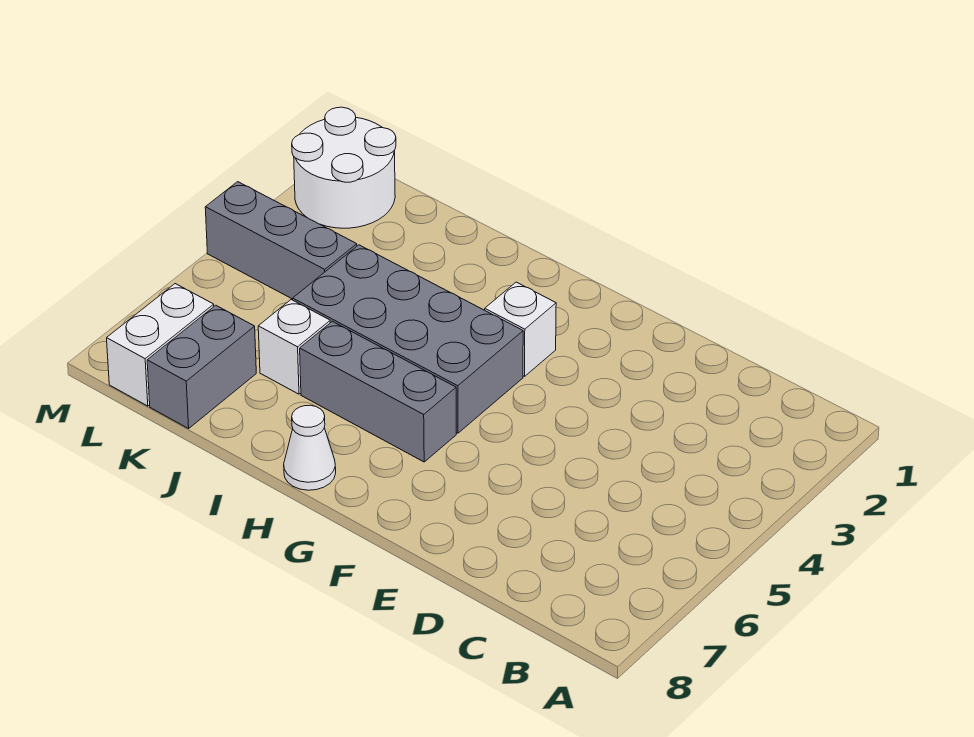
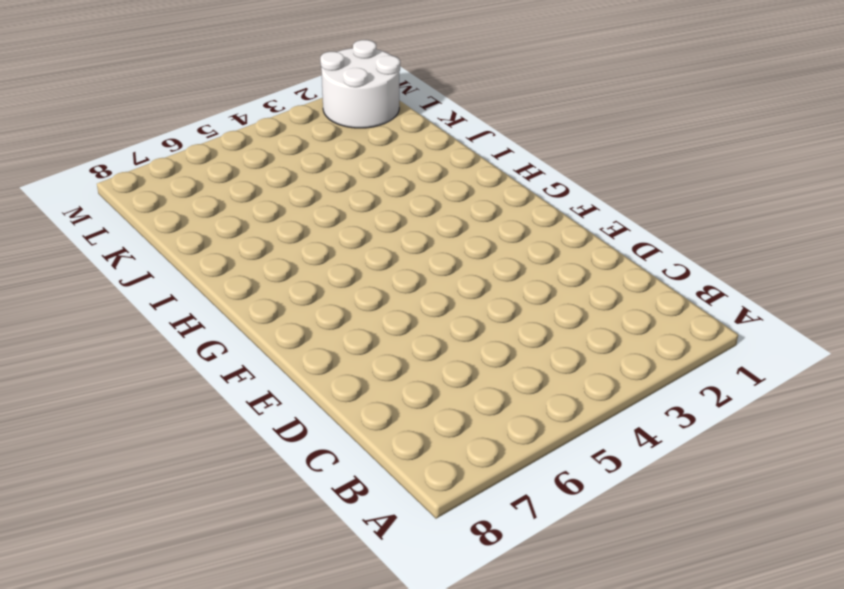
none -> white brick G3 level 1
none -> grey brick G4:J5 level 1

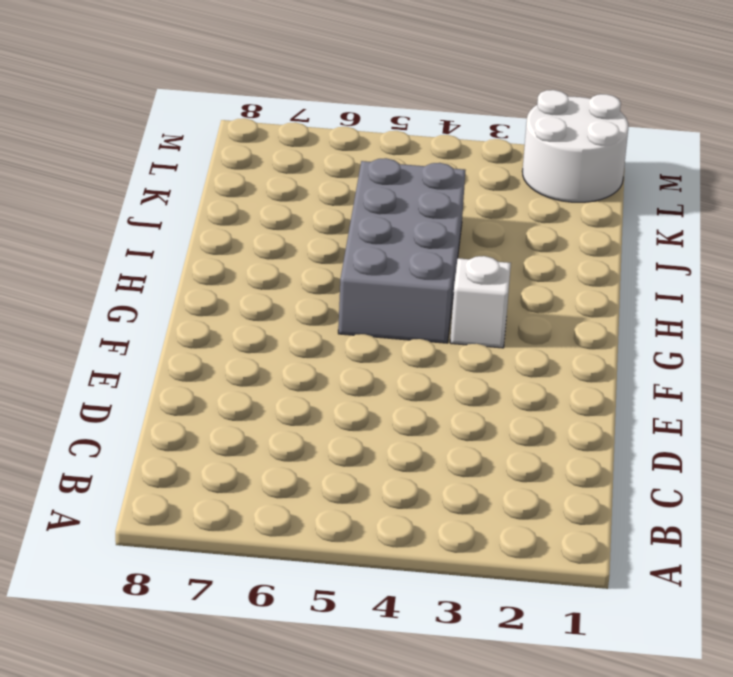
none -> grey brick G6:I6 level 1
none -> white cone H8 level 1

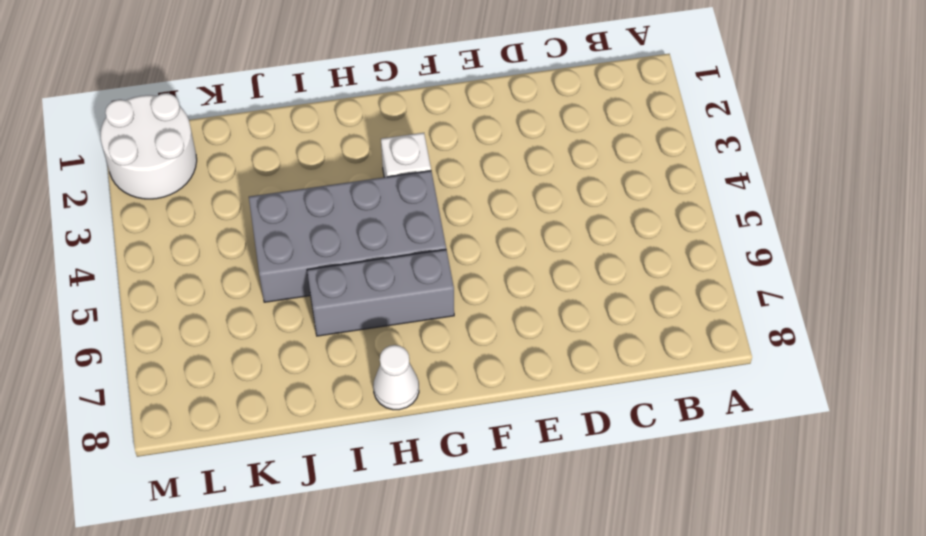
none -> white brick J6 level 1
none -> grey brick K4:M4 level 1

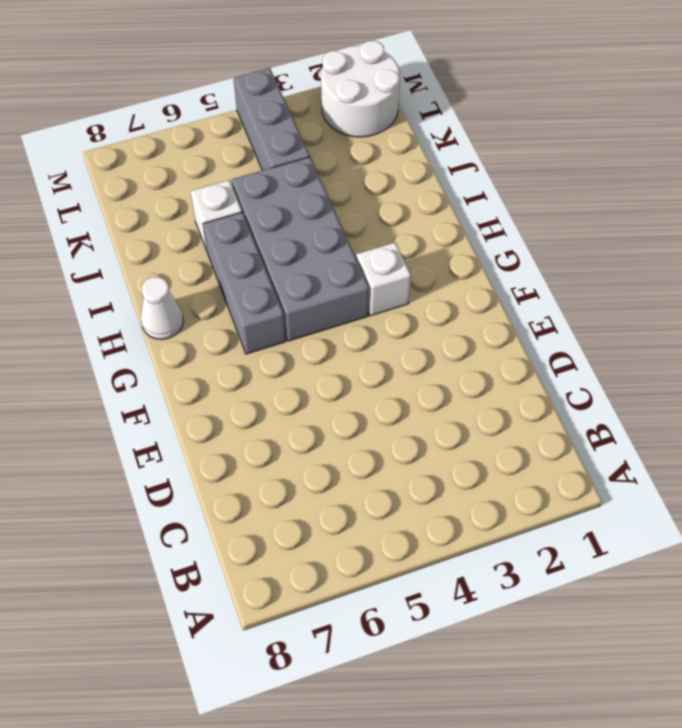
none -> grey brick K7:K8 level 1
none -> white brick L7:L8 level 1

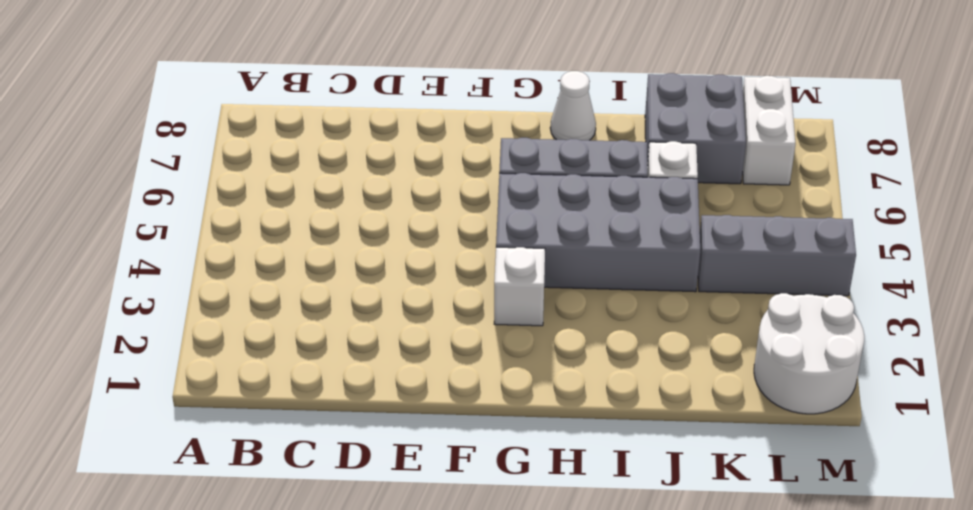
grey brick J7:K8 level 1 -> grey brick K7:K8 level 1

